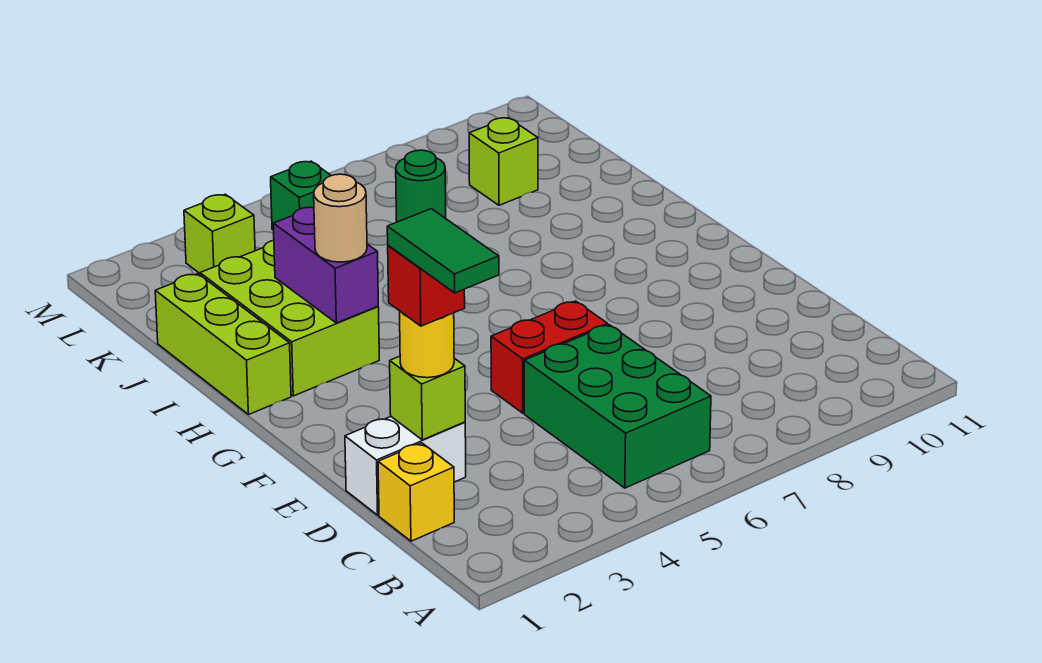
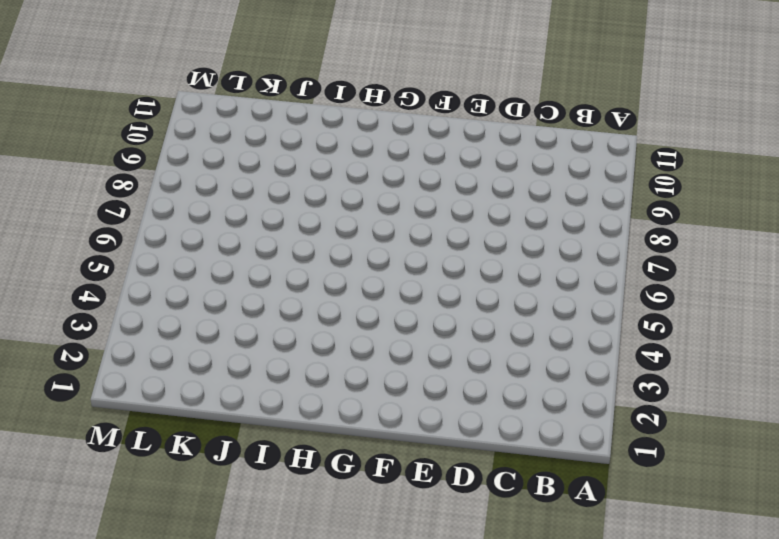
none -> green brick B5:D6 level 1
none -> yellow brick C1 level 1
none -> white brick D1:D2 level 1

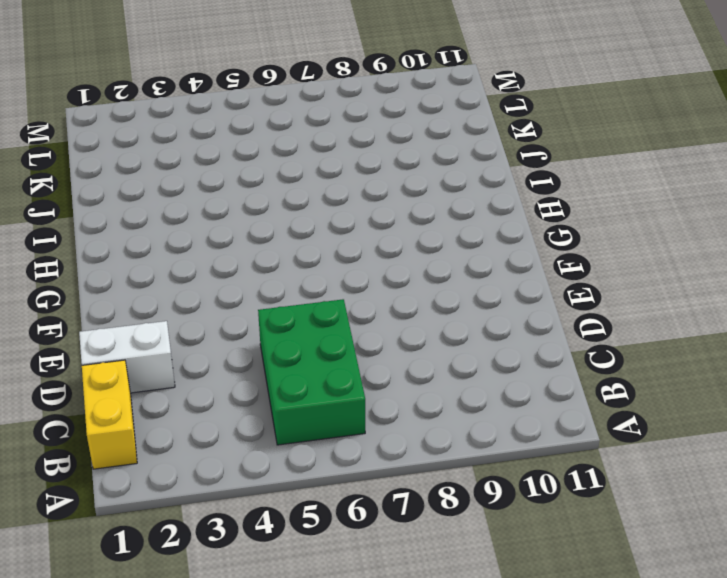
yellow brick B1:C1 level 1 -> yellow brick C1 level 1
none -> red brick E5:E6 level 1
none -> lime brick H1:J1 level 1
none -> lime brick H2:J3 level 1

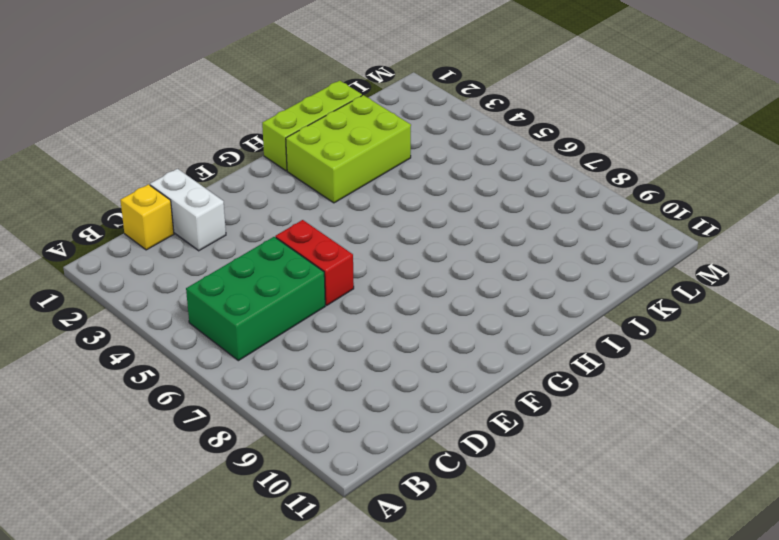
none -> green round brick K7 level 1
none -> lime brick K9 level 1
none -> lime brick L3 level 1

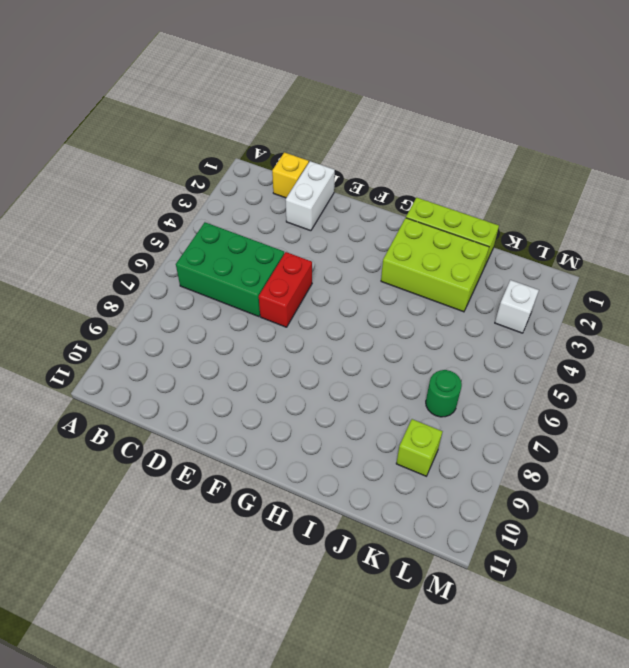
white brick L3 level 1 -> lime brick L3 level 1
none -> green brick L5 level 1
none -> lime brick D2 level 2
none -> purple brick H3:I3 level 2

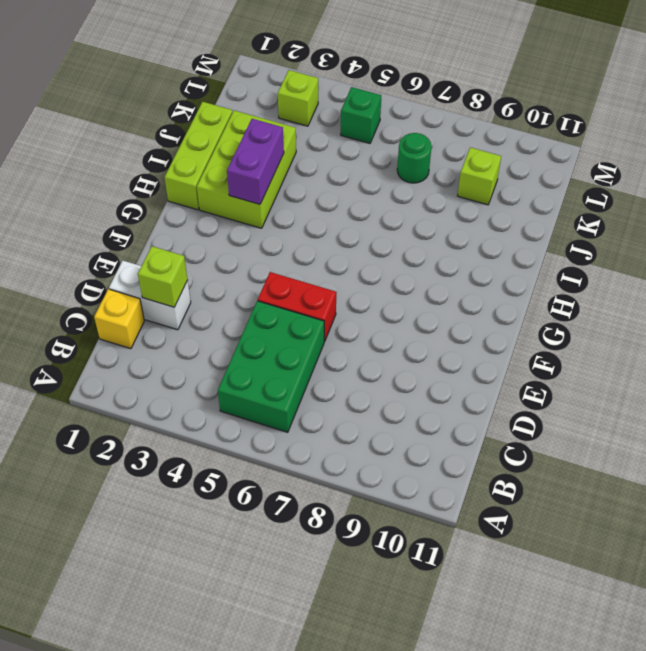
none -> yellow round brick D2 level 3
none -> tan round brick H3 level 3
none -> red brick D2 level 4

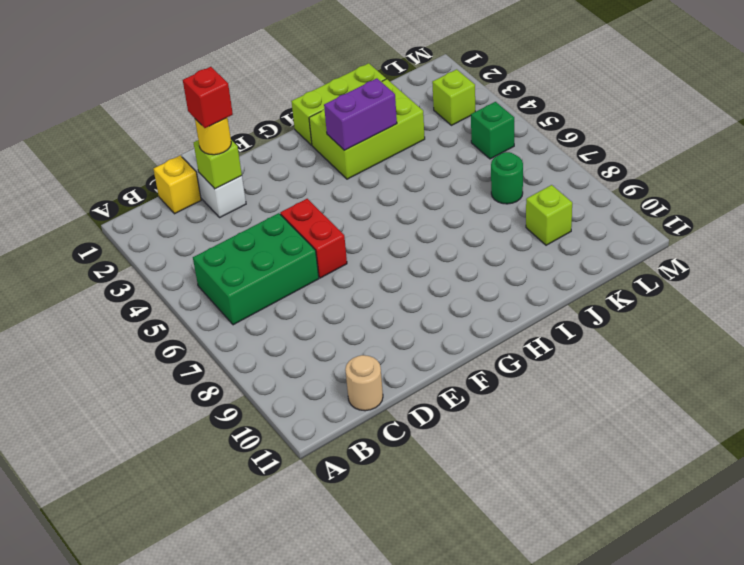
tan round brick C11 level 1 -> tan round brick H3 level 3
none -> green tile C2:D2 level 5

